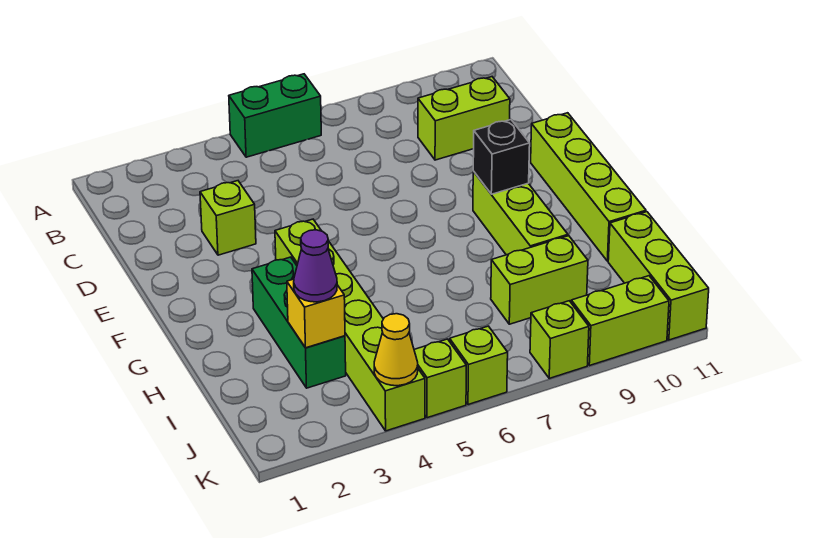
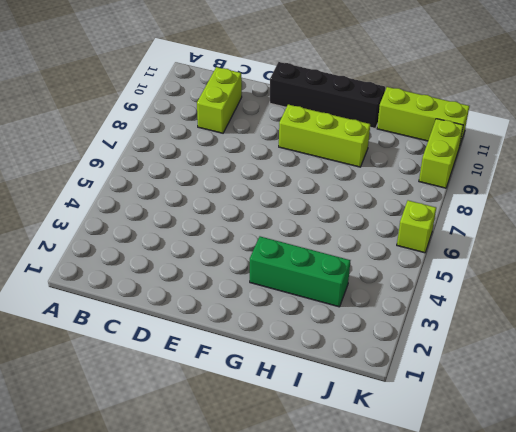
black brick E11:H11 level 1 -> lime brick E11:H11 level 1
none -> green brick A5:A6 level 1
none -> lime brick D3 level 1
none -> lime brick F4:K4 level 1

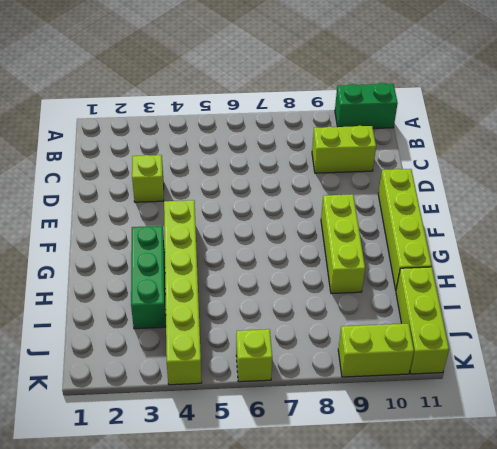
green brick A10:A11 level 1 -> green brick A5:A6 level 1
none -> lime brick I8:I9 level 1
none -> lime brick K5 level 1
none -> lime brick K8 level 1

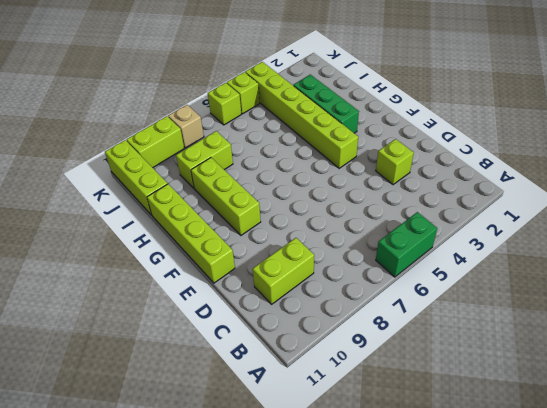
tan brick K8 level 1 -> lime brick K8 level 1
none -> black brick F9 level 2
none -> yellow brick I3 level 2
none -> yellow cone K4 level 2

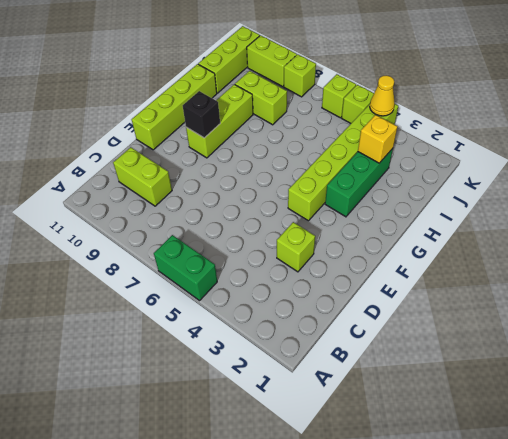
none -> purple cone I3 level 3

